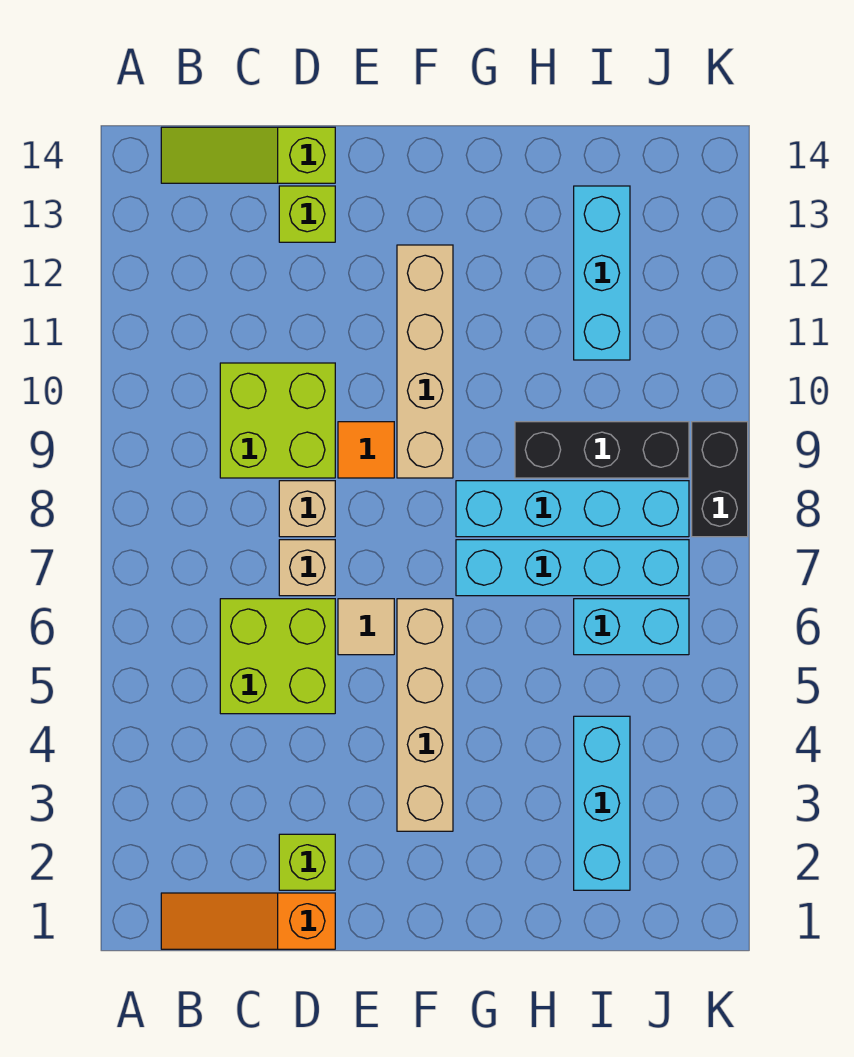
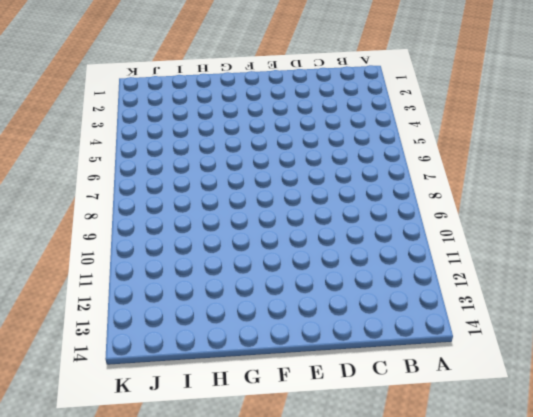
none -> orange slope B1:D1 level 1 top D
none -> lime slope B14:D14 level 1 top D
none -> lime brick C5:D6 level 1

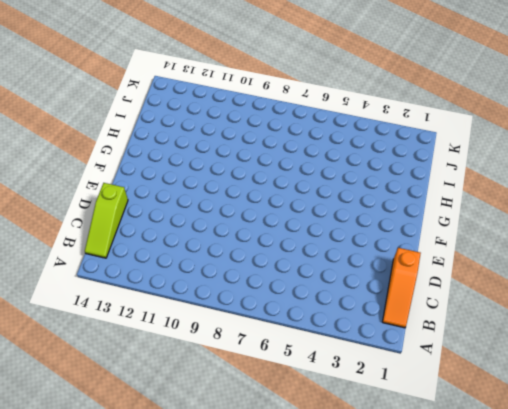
none -> lime brick C5:D6 level 1
none -> lime brick C9:D10 level 1
none -> lime brick D2 level 1

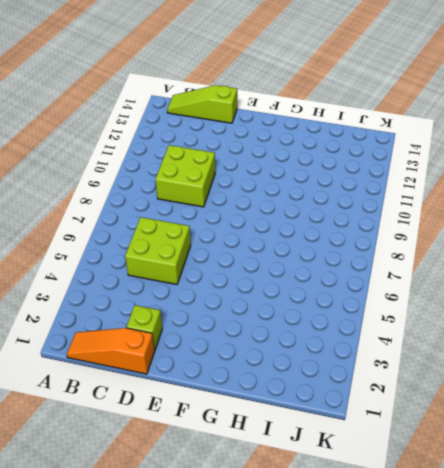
none -> tan brick D7 level 1
none -> tan brick D8 level 1
none -> lime brick D13 level 1

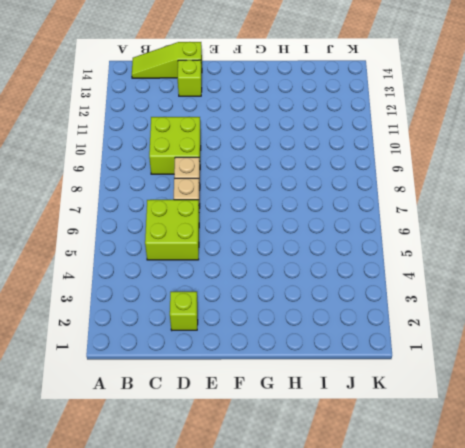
none -> orange slope B1:D1 level 1 top D
none -> tan tile E6 level 1
none -> orange tile E9 level 1

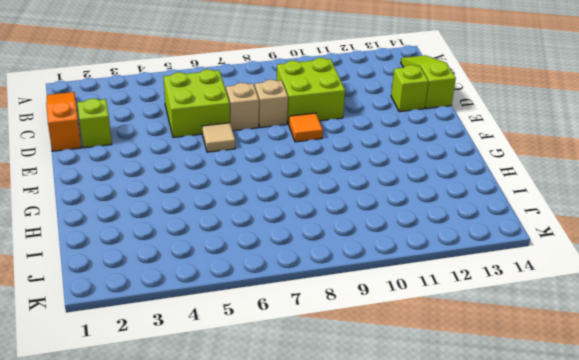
none -> tan brick F3:F6 level 1
none -> tan brick F9:F12 level 1
none -> cyan brick G7:J7 level 1

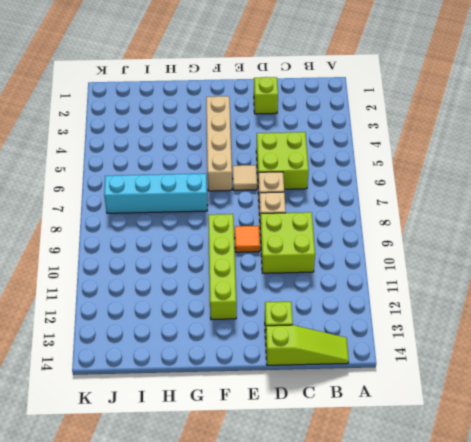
lime brick F9:F12 level 1 -> tan brick F9:F12 level 1
none -> orange slope B1:D1 level 1 top D
none -> cyan brick G8:J8 level 1
none -> black brick H9:J9 level 1

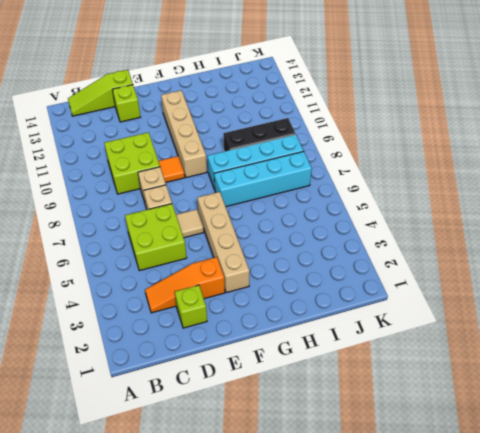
orange slope C3:E3 level 1 top E -> orange slope B1:D1 level 1 top D
none -> cyan brick I2:I4 level 1
none -> cyan brick I6:J6 level 1
none -> cyan brick I11:I13 level 1

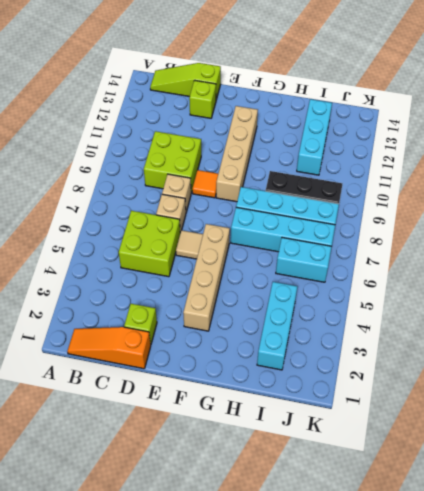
none -> black brick K8:K9 level 1

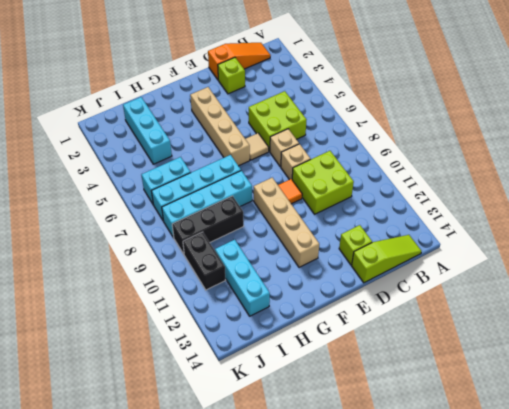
black brick J10:J11 level 1 -> black brick K8:K9 level 1

